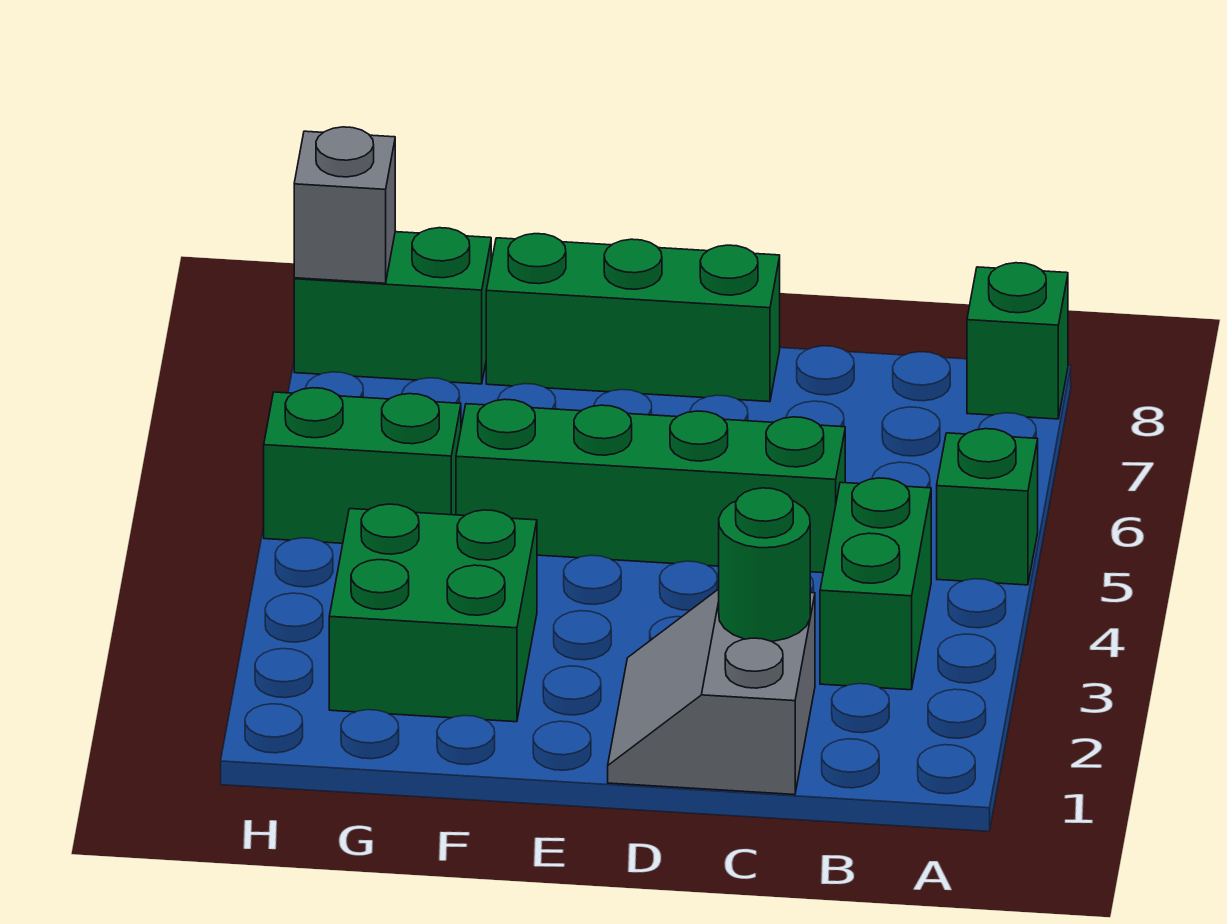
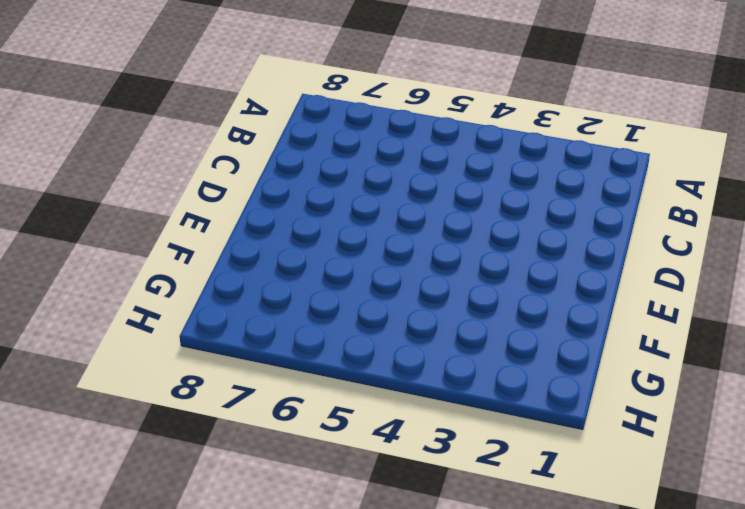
none -> green brick A5 level 1
none -> green brick A8 level 1

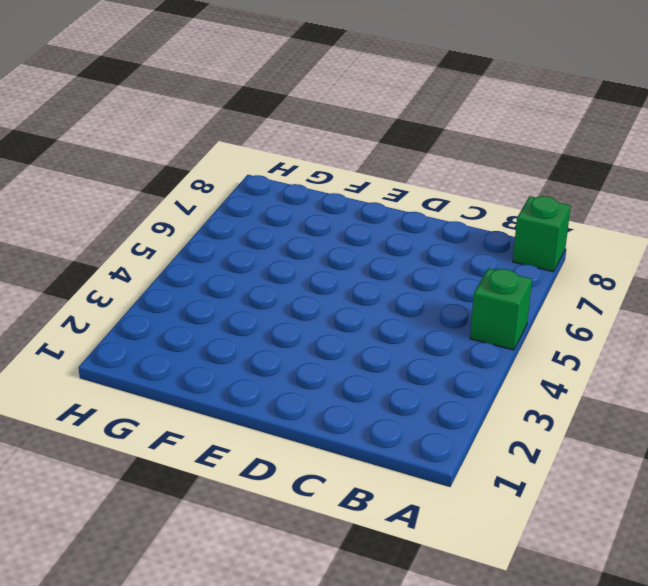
none -> green brick B3:B4 level 1
none -> grey slope C1:D2 level 1 top C

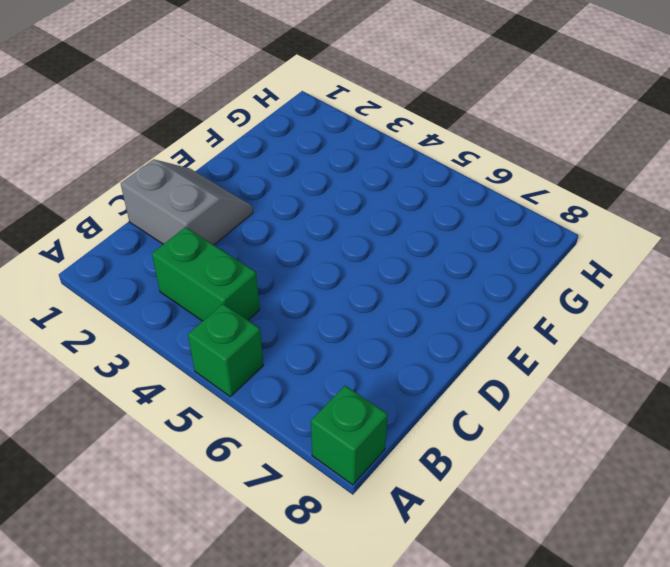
none -> green brick C5:F5 level 1
none -> green brick D8:F8 level 1

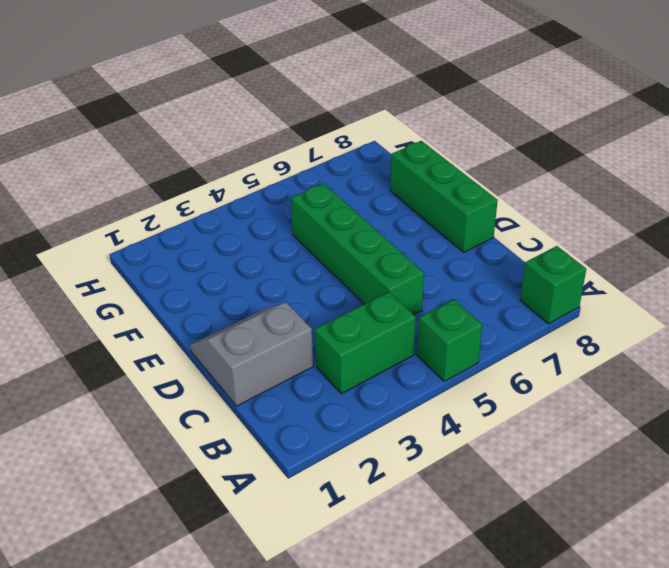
none -> green brick F2:G3 level 1
none -> green brick G5:H5 level 1

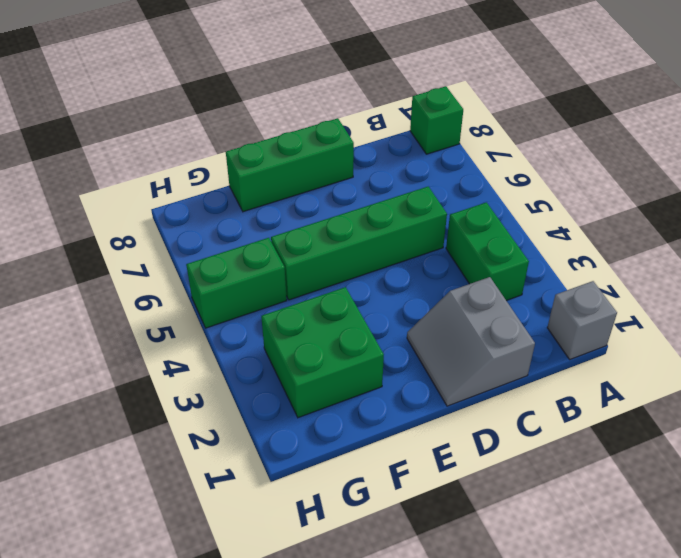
grey brick A1 level 1 -> grey brick H8 level 2
none -> green brick A5 level 1
none -> green brick G8:H8 level 1

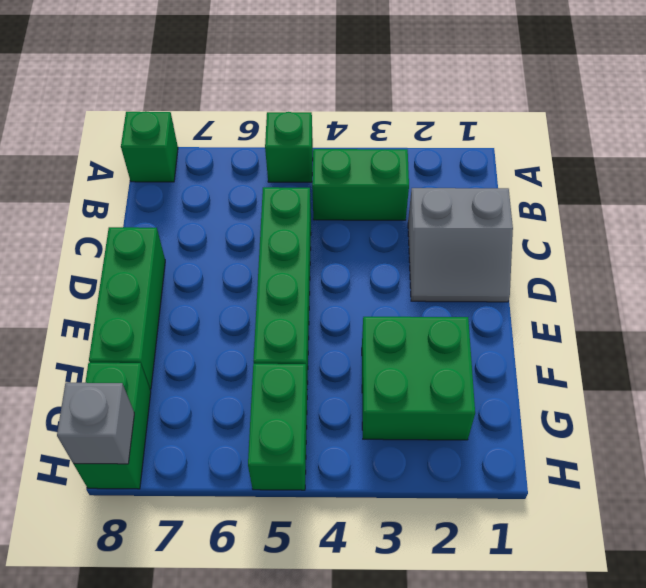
none -> green round brick C2 level 2

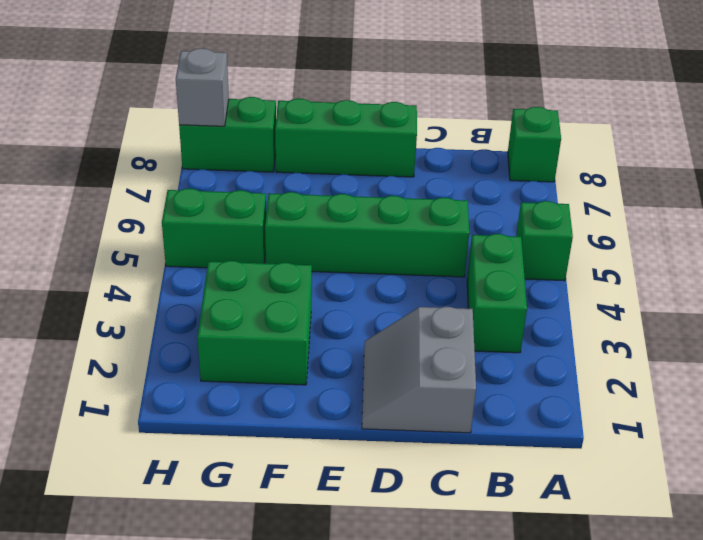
none -> green round brick C2 level 2

